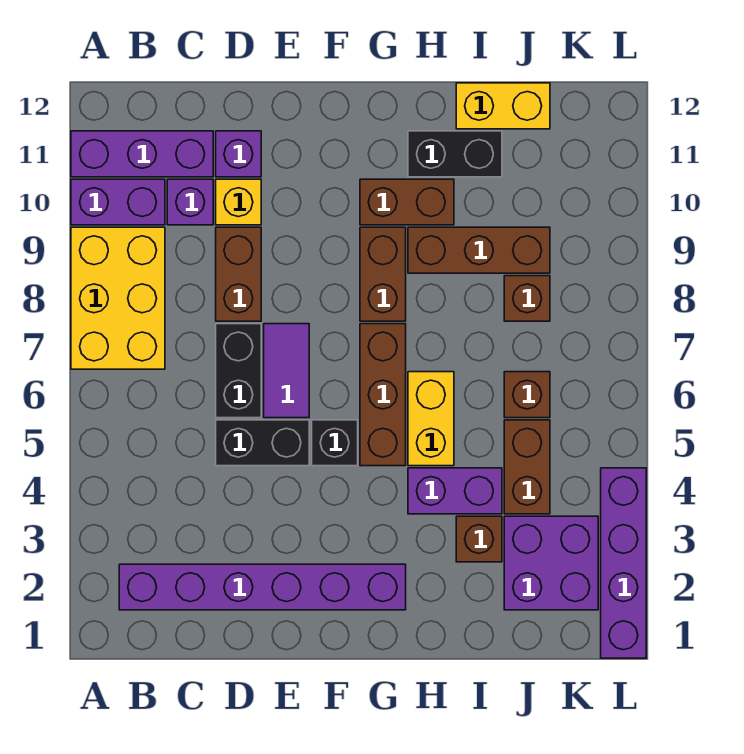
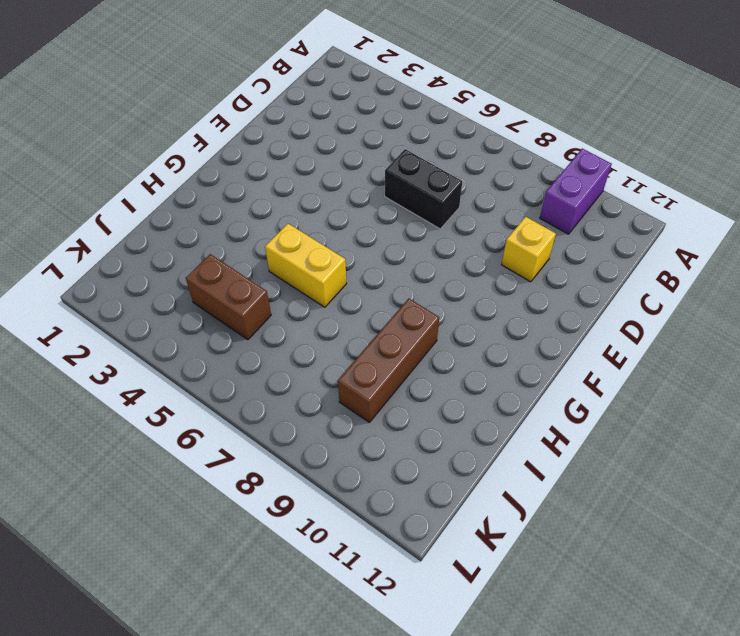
none -> yellow brick A7:B9 level 1
none -> purple brick A11:C11 level 1
none -> purple brick B2:G2 level 1

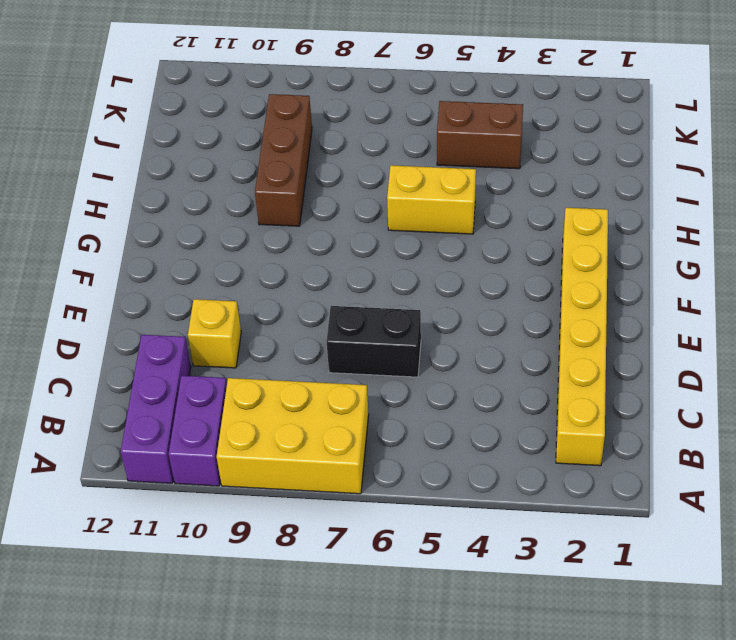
yellow brick B2:G2 level 1 -> purple brick B2:G2 level 1
none -> purple brick C10 level 1
none -> black brick D5:E5 level 1
none -> brown brick D8:D9 level 1

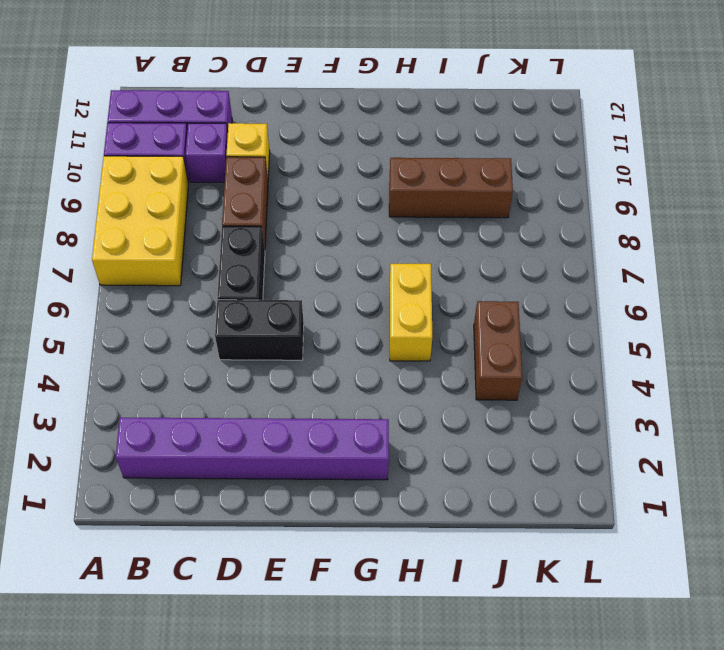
none -> purple brick D11 level 1
none -> purple tile E6:E7 level 1
none -> black brick F5 level 1

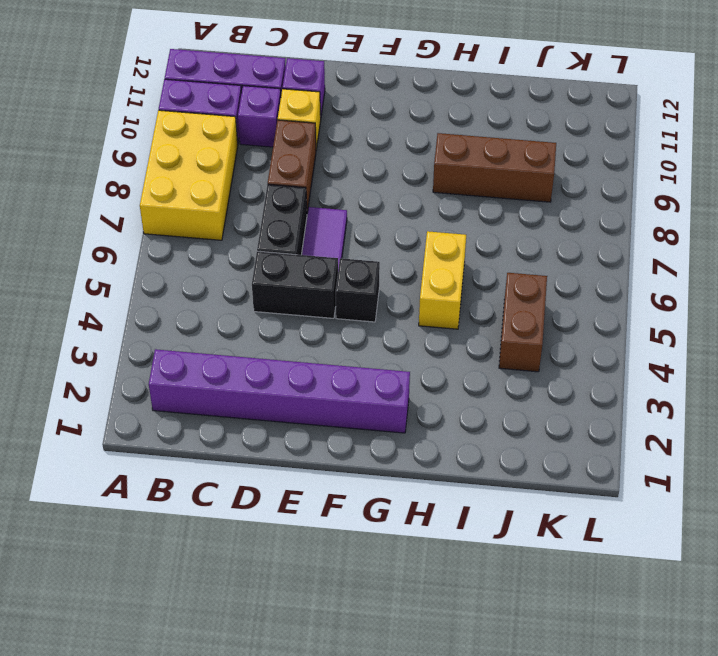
none -> brown brick G5:G7 level 1
none -> brown brick G8:G9 level 1
none -> brown brick G10:H10 level 1

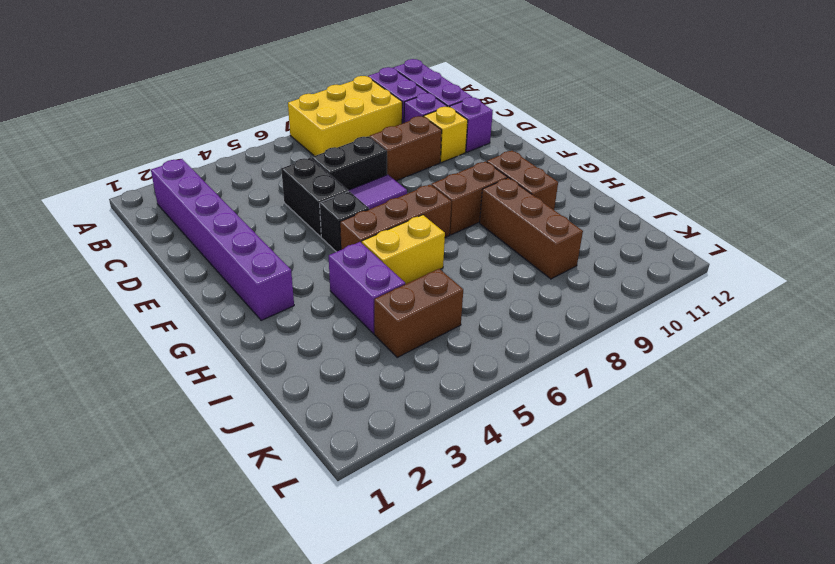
none -> black brick H11:I11 level 1
none -> brown brick I3 level 1
none -> yellow brick I12:J12 level 1

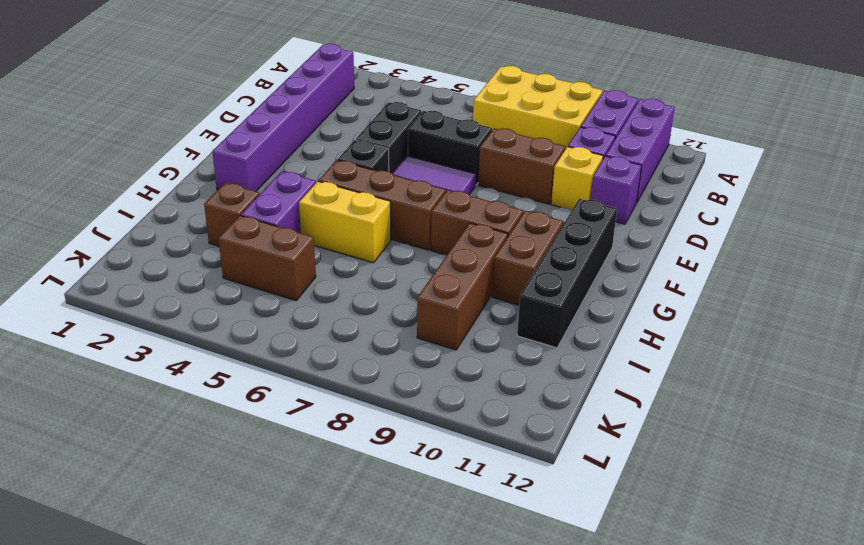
black brick F11:I11 level 1 -> black brick H11:I11 level 1
none -> yellow brick I12:J12 level 1
none -> purple brick J2:K3 level 1
none -> brown brick J6 level 1

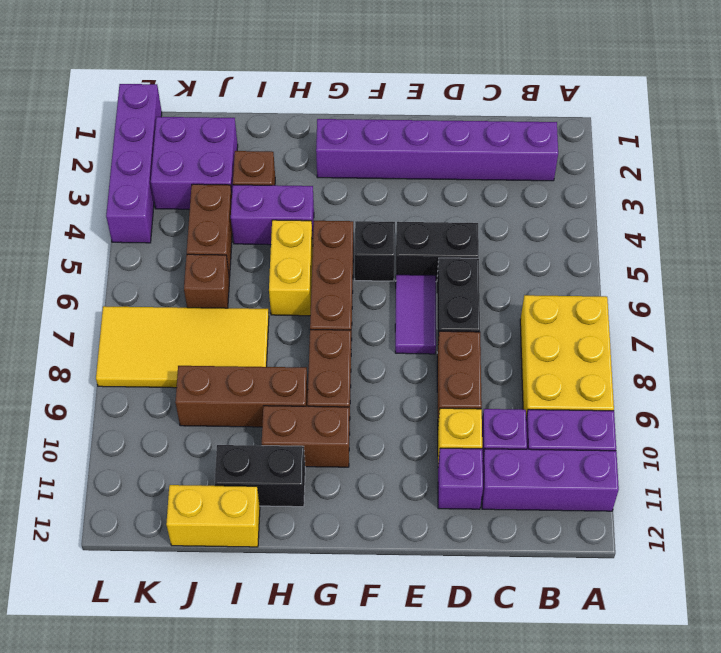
yellow tile I7:L8 level 1 -> brown brick J8 level 1

